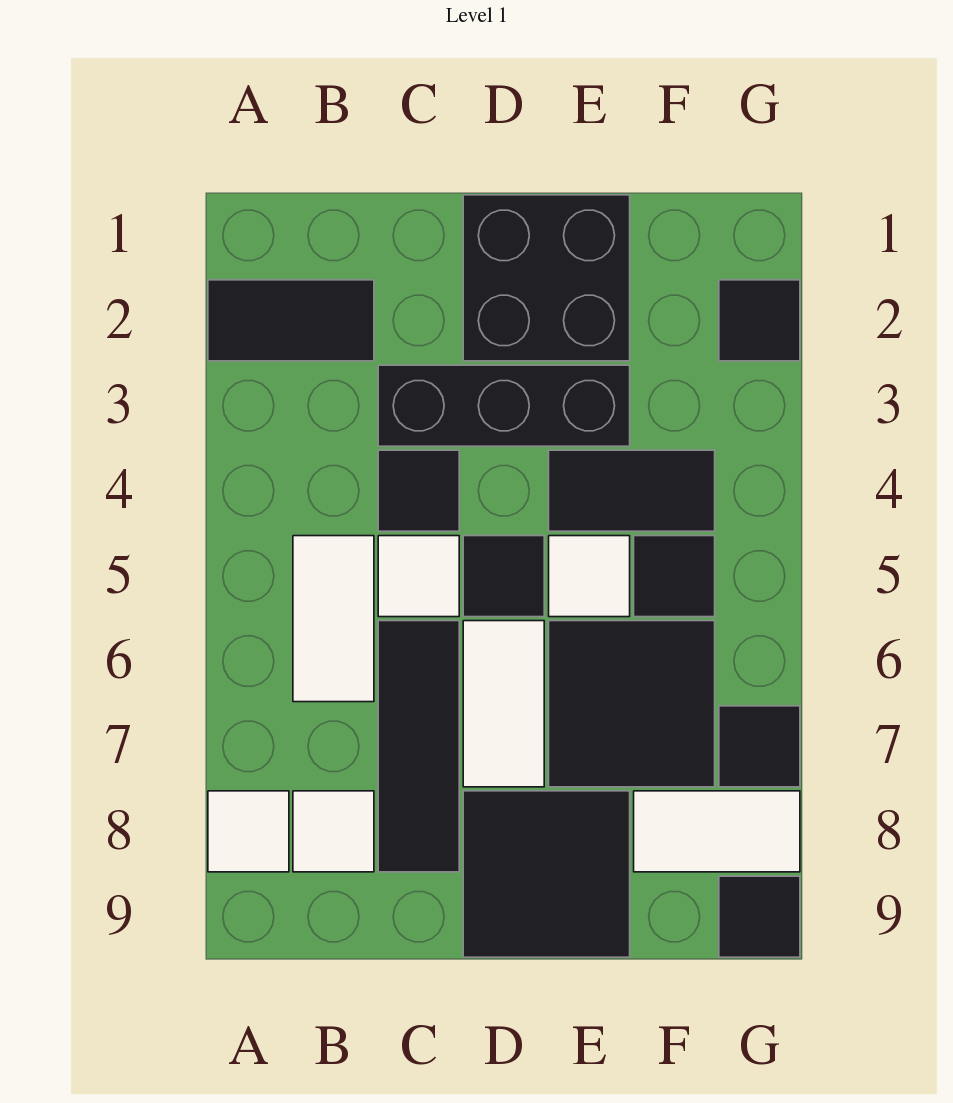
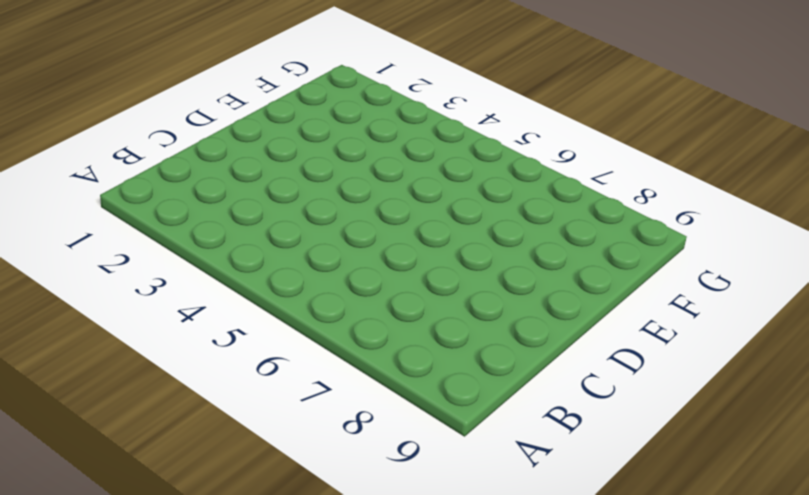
none -> black tile A2:B2 level 1
none -> white tile A8 level 1
none -> white tile B5:B6 level 1

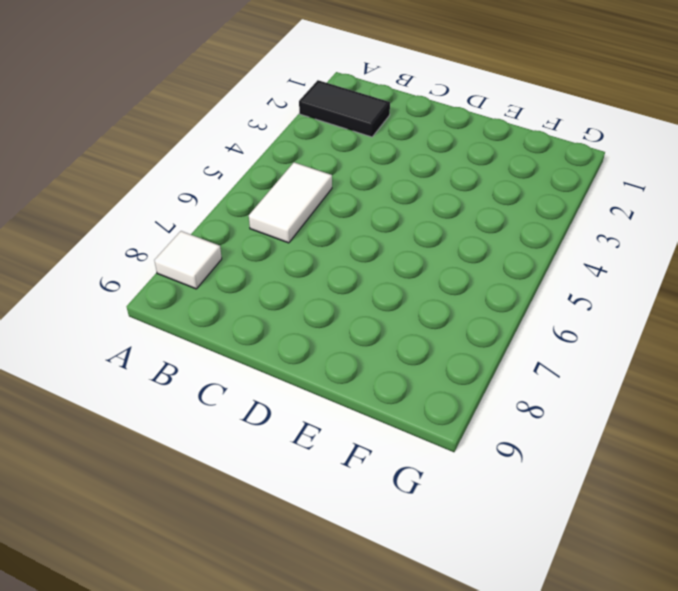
none -> white tile B8 level 1
none -> black brick C3:E3 level 1
none -> black tile C4 level 1

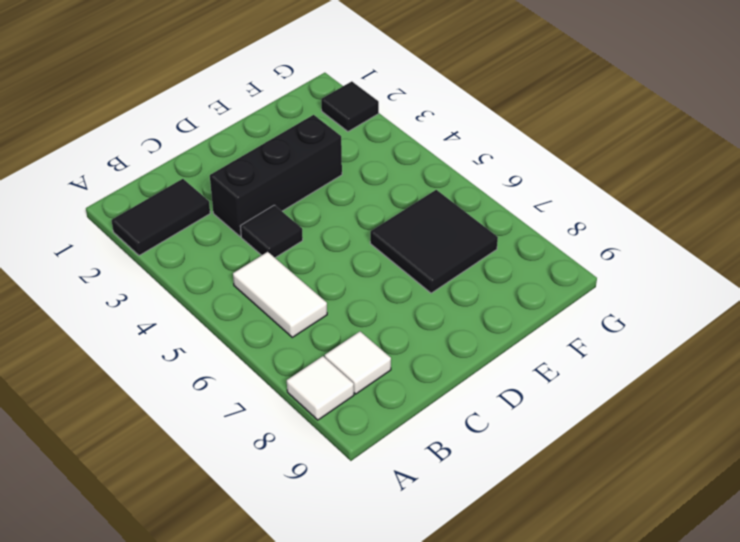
none -> white tile C5 level 1
none -> black tile C6:C8 level 1
none -> black brick D1:E2 level 1

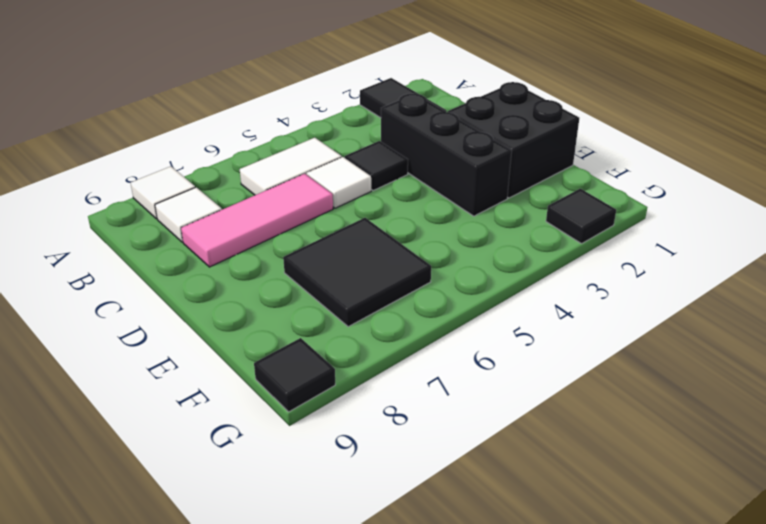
pink tile C6:C8 level 1 -> black tile C6:C8 level 1
none -> black tile D5 level 1
none -> white tile D6:D7 level 1
none -> black tile D8:E9 level 1

